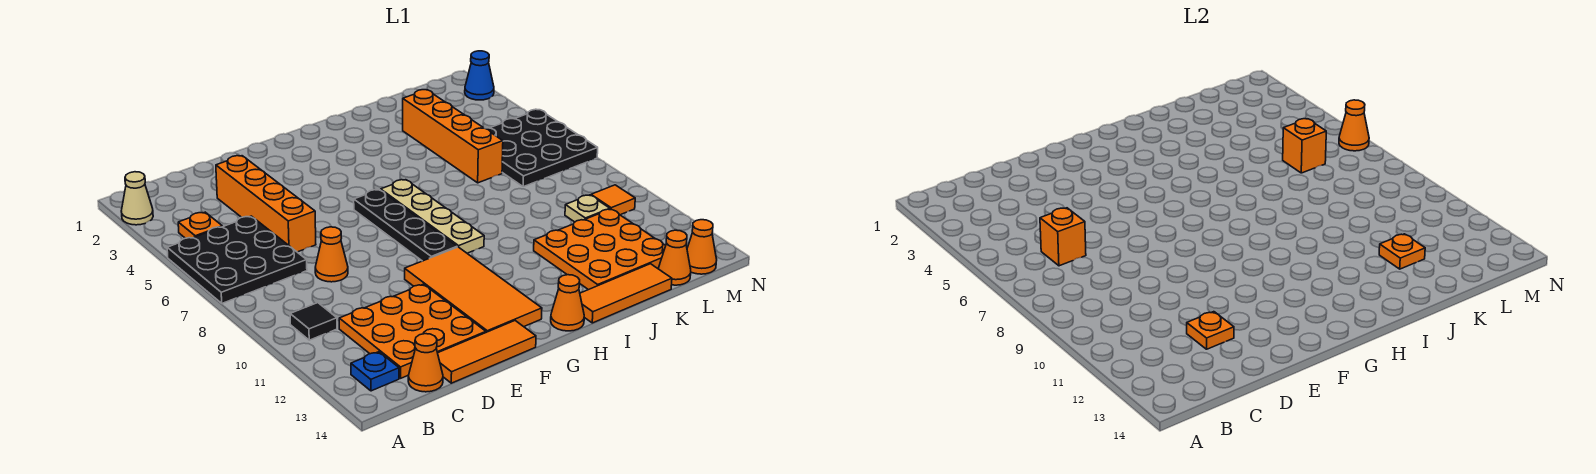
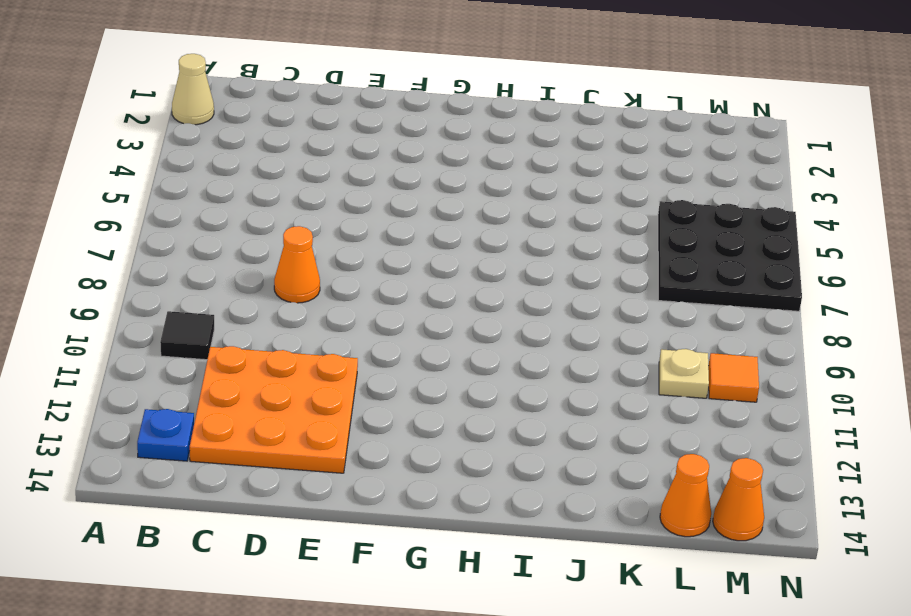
none -> black plate A5:C7 level 1
none -> orange plate B4 level 1
none -> orange cone C14 level 1

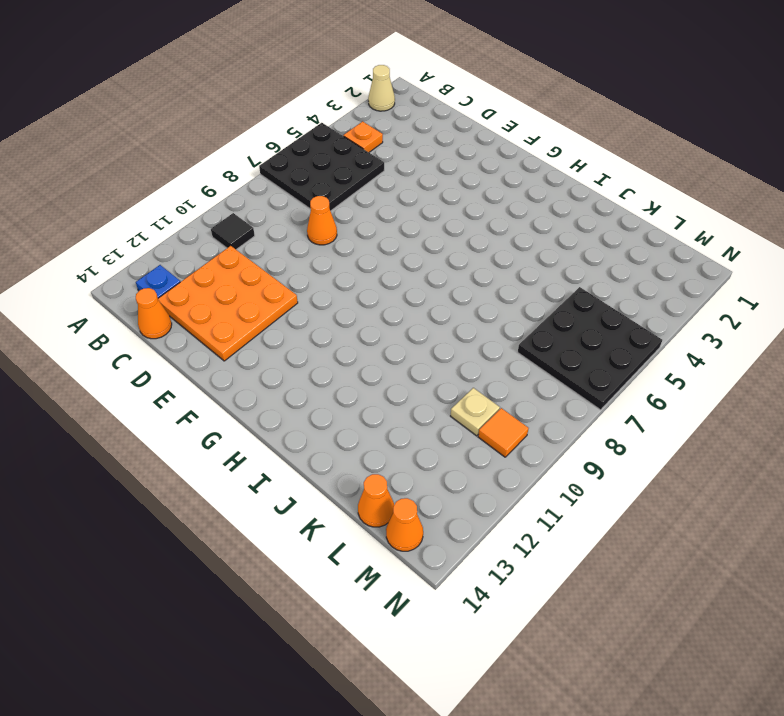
none -> orange brick D3:D6 level 1
none -> orange tile D14:F14 level 1
none -> orange tile F10:G13 level 1

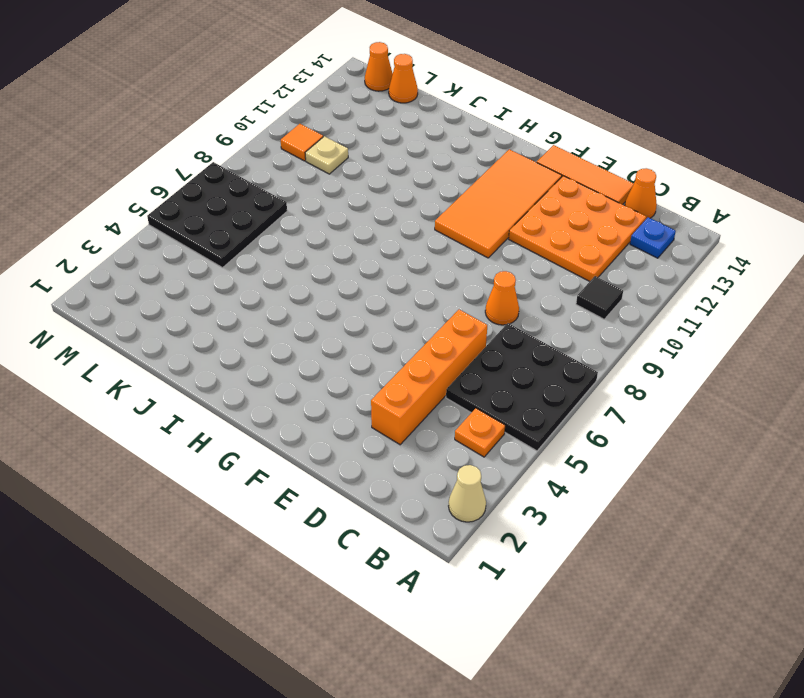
none -> black plate G6:G9 level 1
none -> tan plate H6:H9 level 1
none -> orange cone H14 level 1

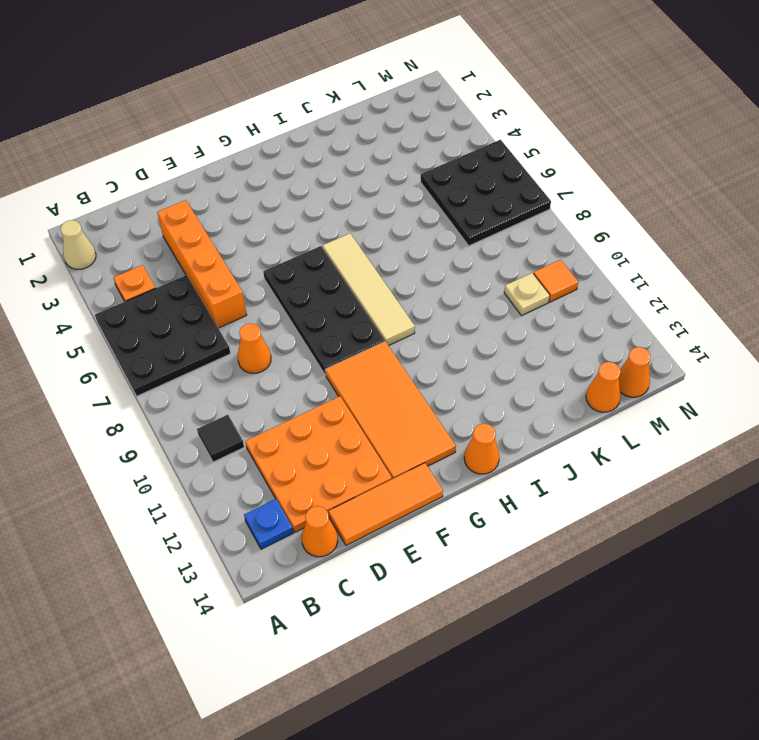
black plate F6:G9 level 1 -> black plate G6:G9 level 1
tan tile H6:H9 level 1 -> tan plate H6:H9 level 1
none -> orange tile I14:K14 level 1
none -> orange plate J11:L13 level 1
none -> orange brick K3:K6 level 1

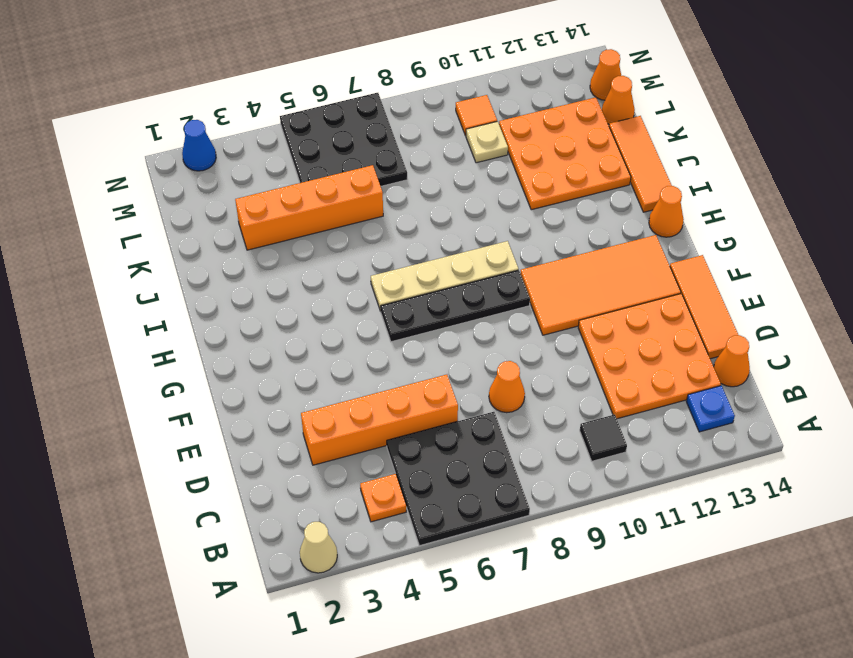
none -> orange brick C6 level 2
none -> orange plate D12 level 2
none -> orange plate K12 level 2

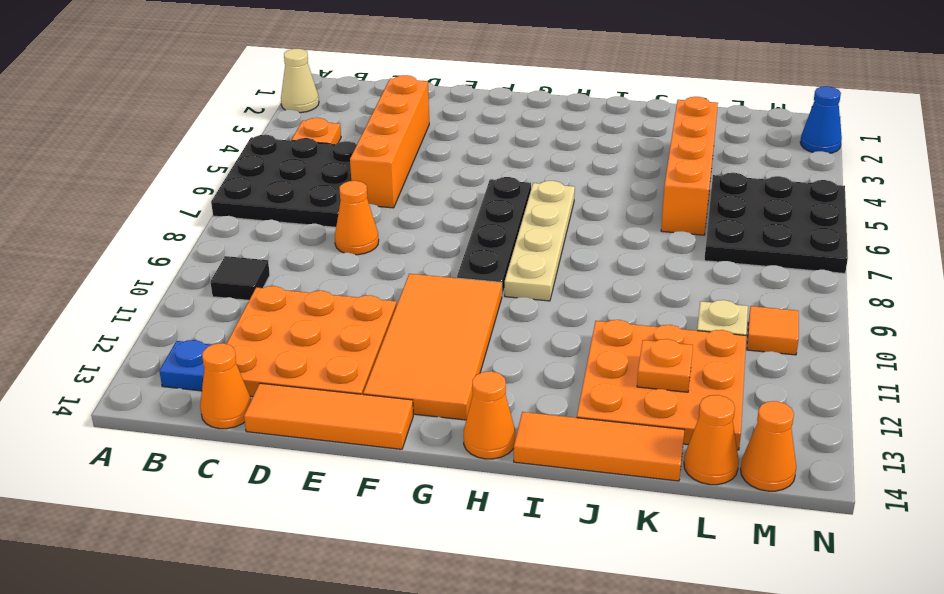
none -> orange brick C6 level 2
none -> orange plate D12 level 2
none -> orange brick L6 level 2

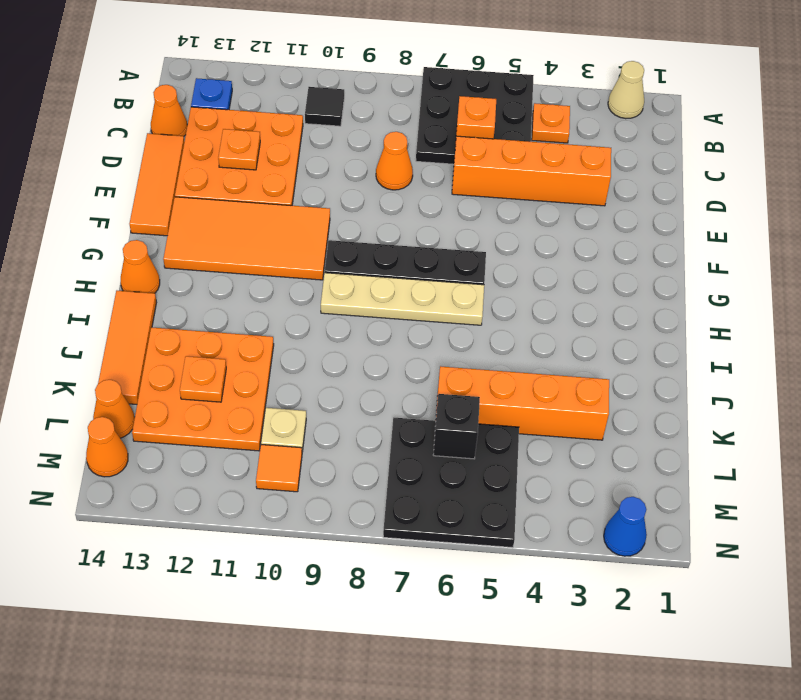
black brick L6 level 2 -> orange brick L6 level 2
none -> orange cone N6 level 2

